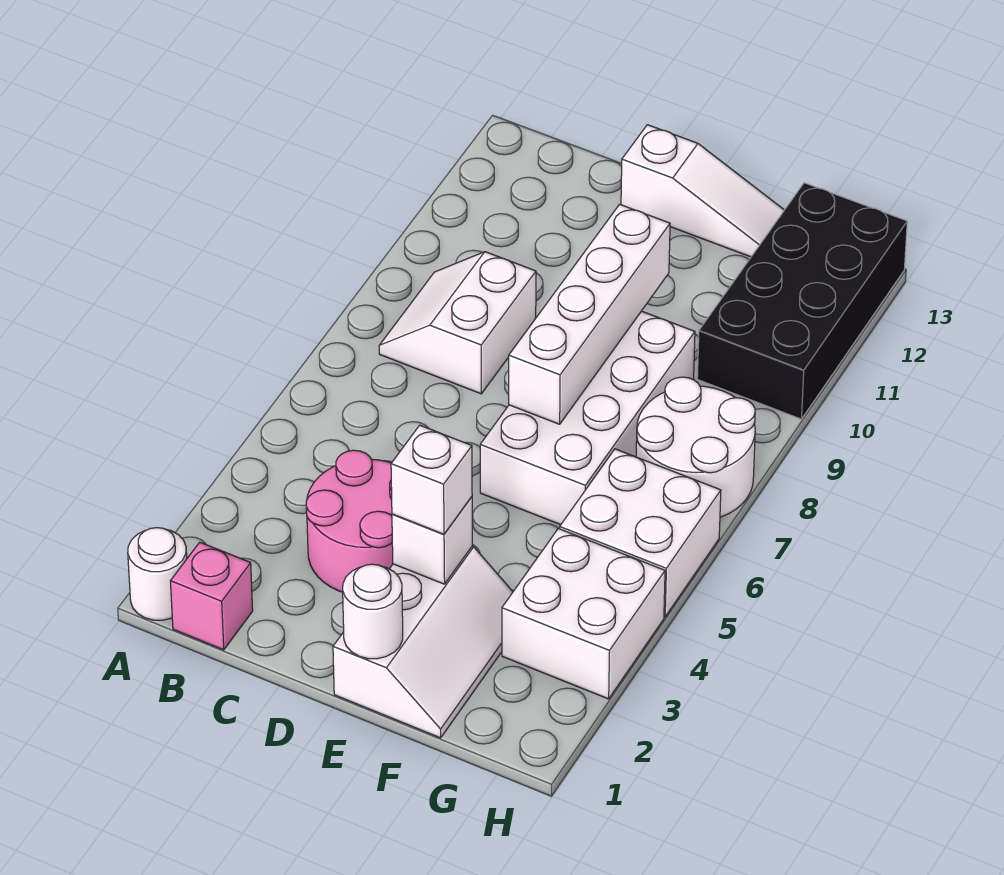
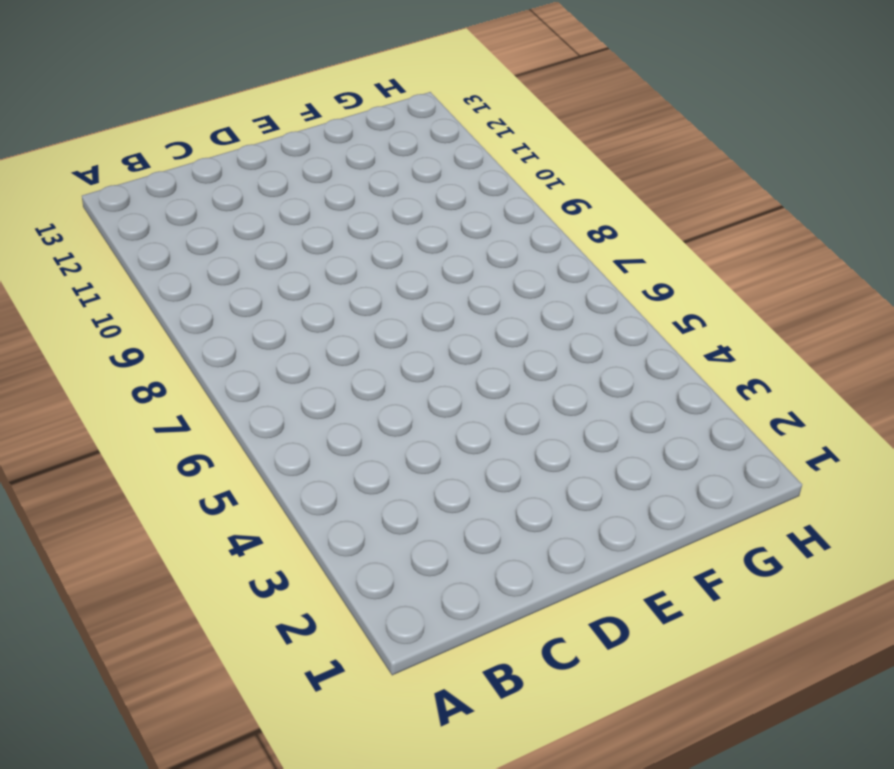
none -> white round brick A1 level 1
none -> pink brick B1 level 1
none -> white slope B8:C9 level 1 top C

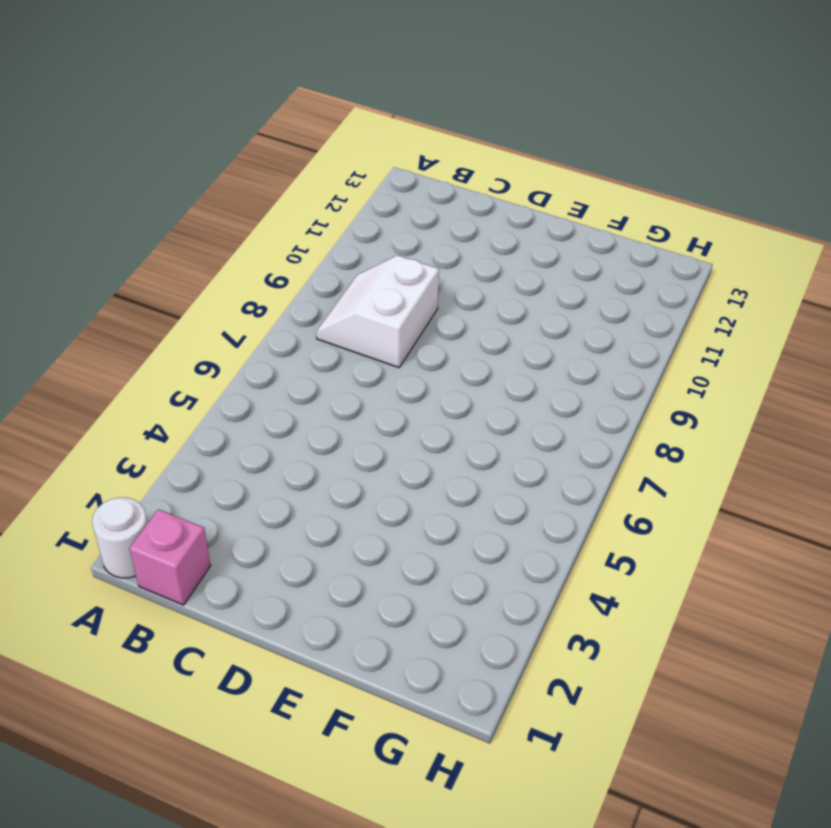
none -> pink round brick C3:D4 level 1
none -> white slope D13:F13 level 1 top D
none -> white slope E1:F3 level 1 top E

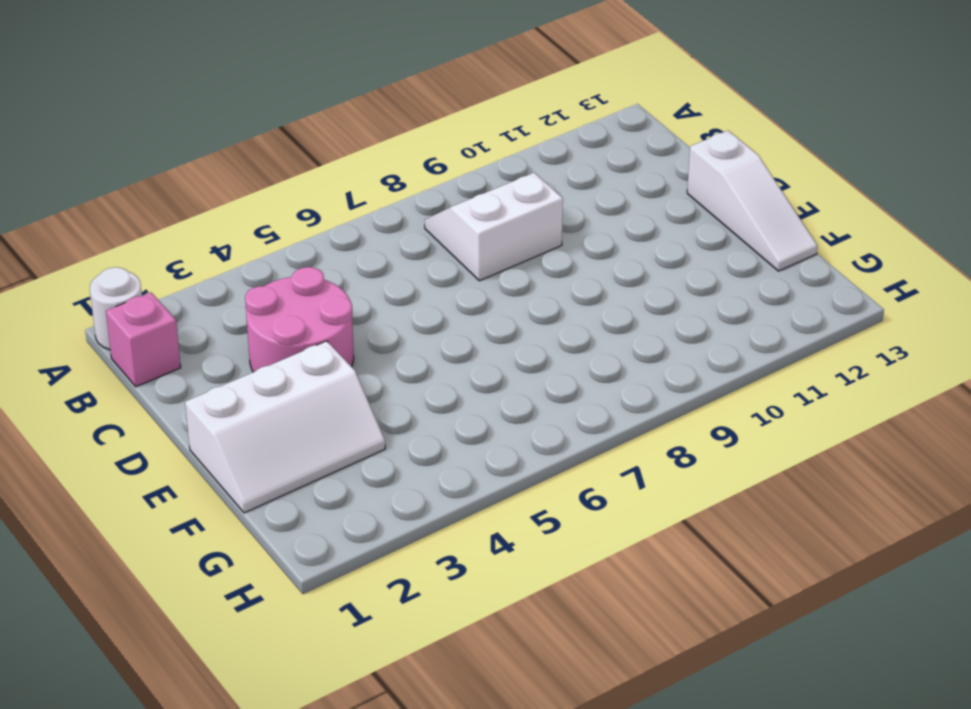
none -> white brick E6:F9 level 1
none -> white brick G3:H4 level 1
none -> white brick G5:H6 level 1

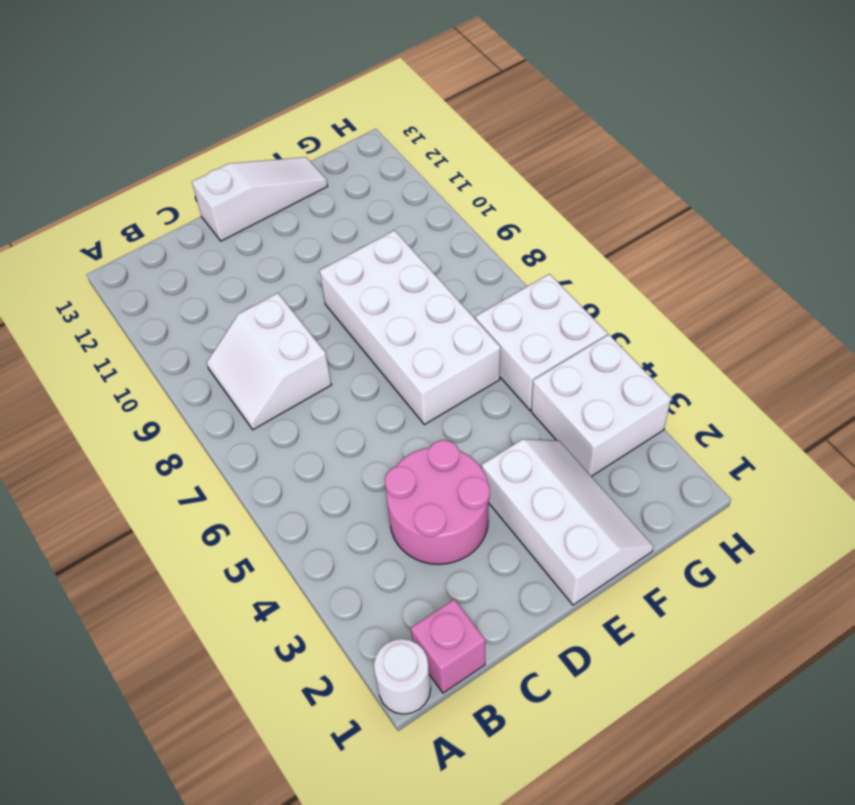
none -> white round brick G7:H8 level 1
none -> black brick G10:H13 level 1
none -> white round brick E1 level 2

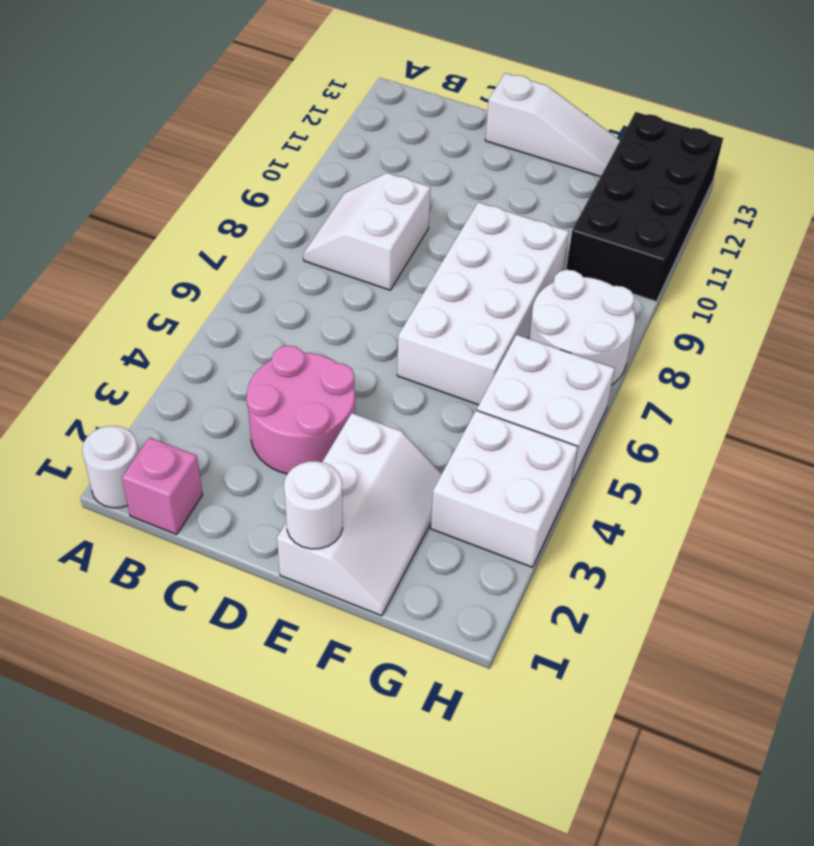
none -> white brick E3 level 2
none -> white brick E7:E10 level 2
none -> white brick E3 level 3

